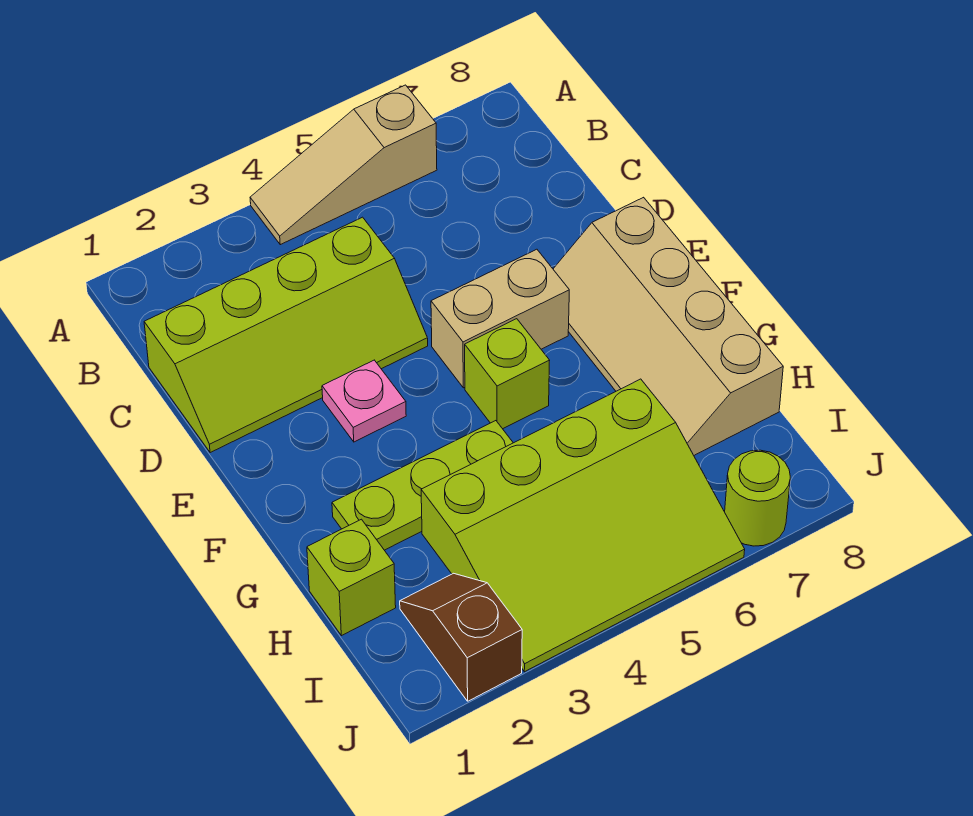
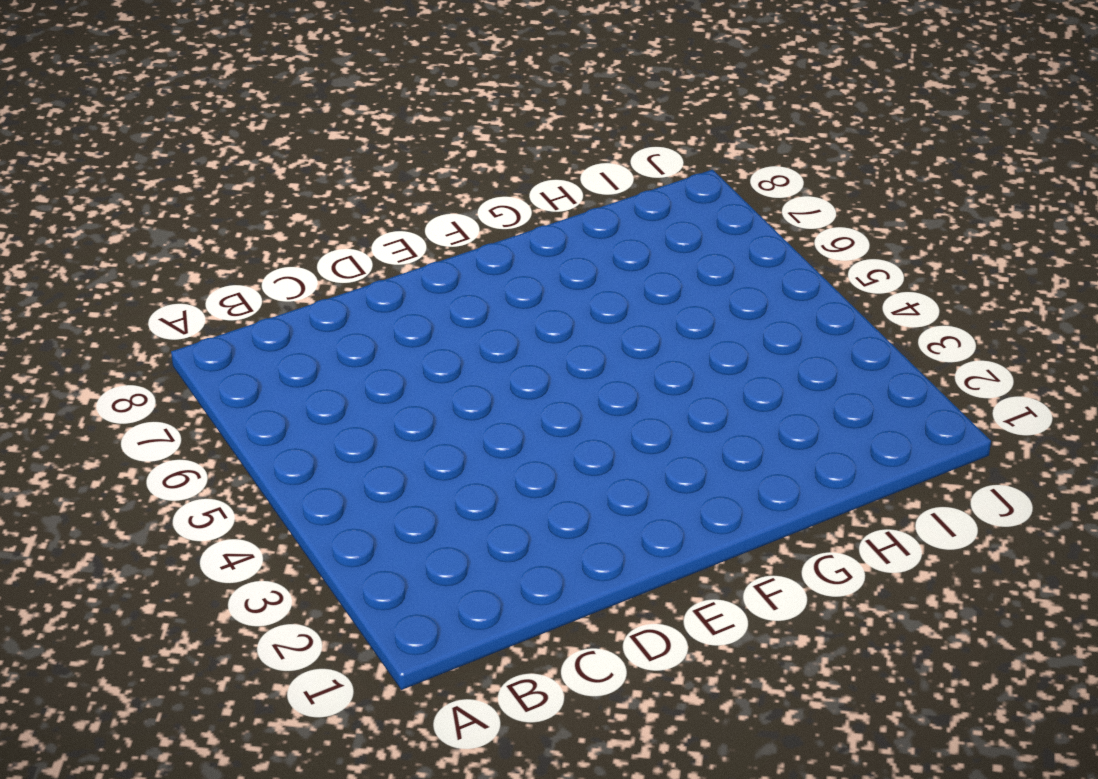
none -> tan slope A4:A6 level 1 top 6
none -> lime slope C1:D4 level 1 top C

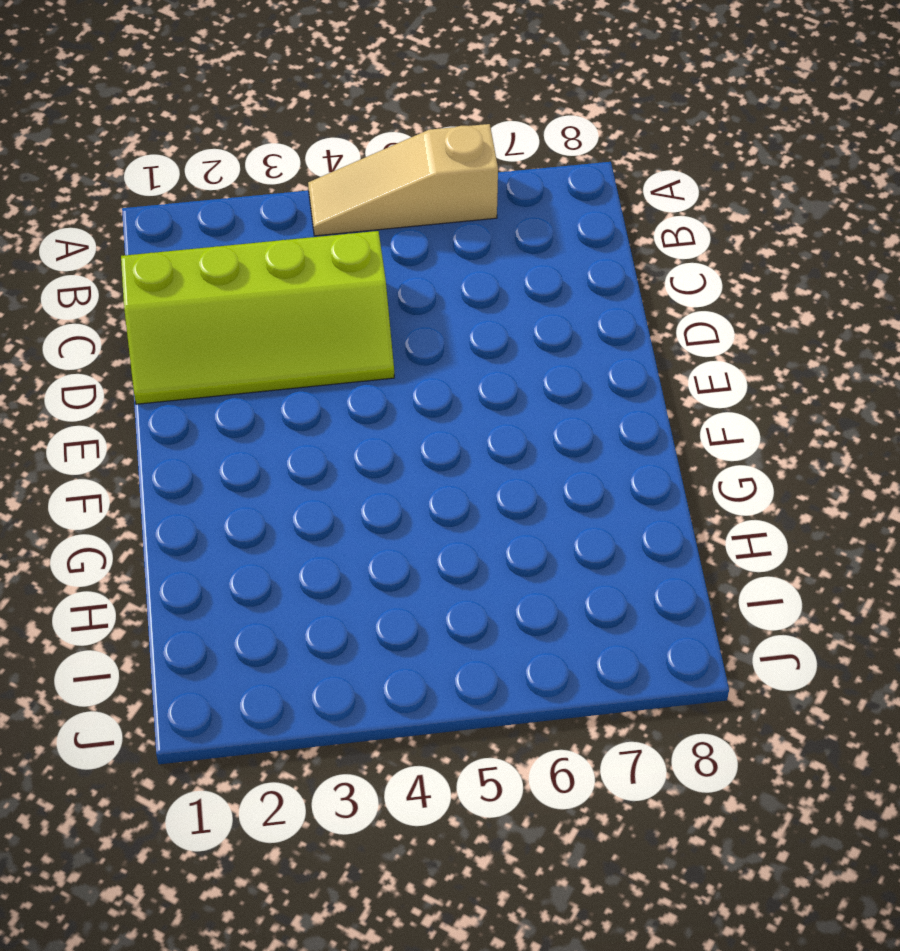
none -> pink plate E3 level 1
none -> tan brick E5:E6 level 1

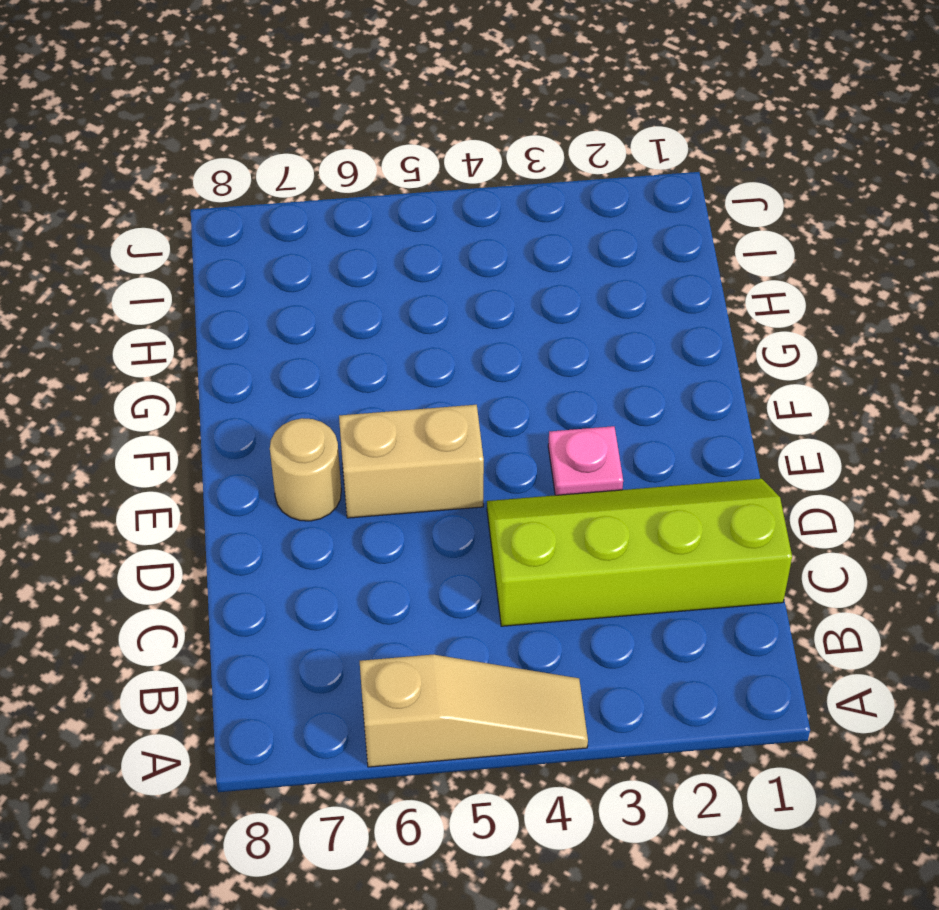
tan round brick E7 level 1 -> tan slope E7:H8 level 1 top 8
none -> lime brick F5 level 1
none -> lime plate G2:G4 level 1

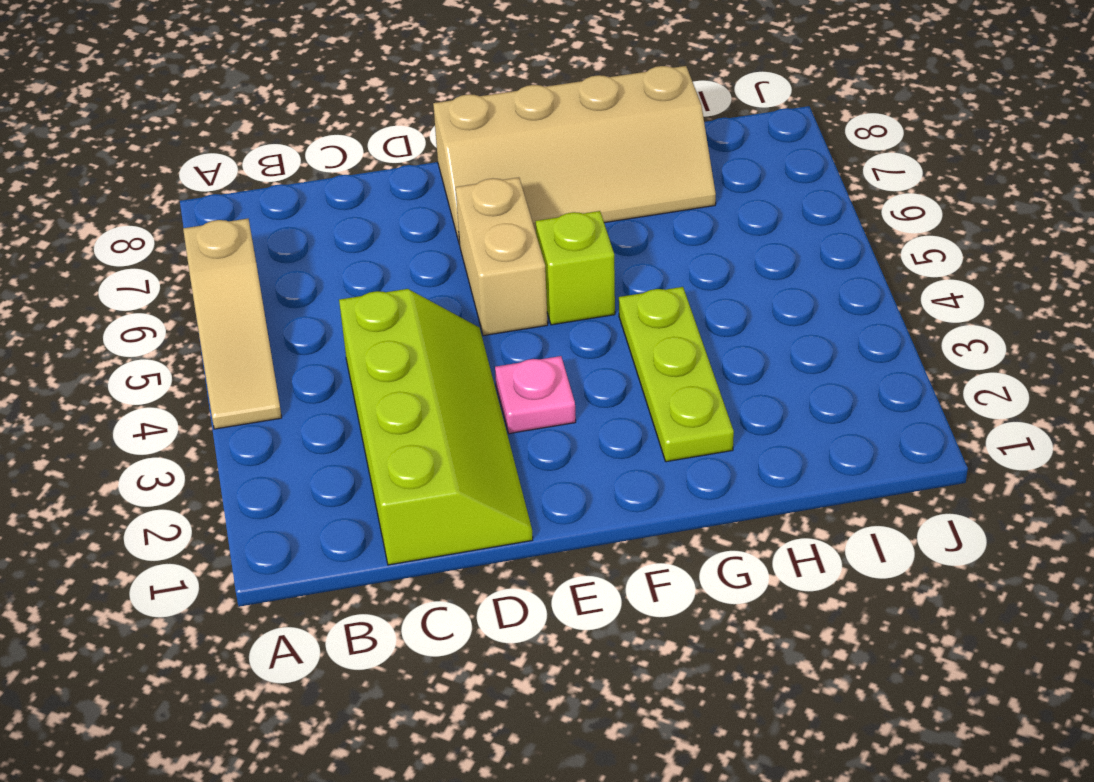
none -> lime brick H1 level 1
none -> lime slope H3:J6 level 1 top H

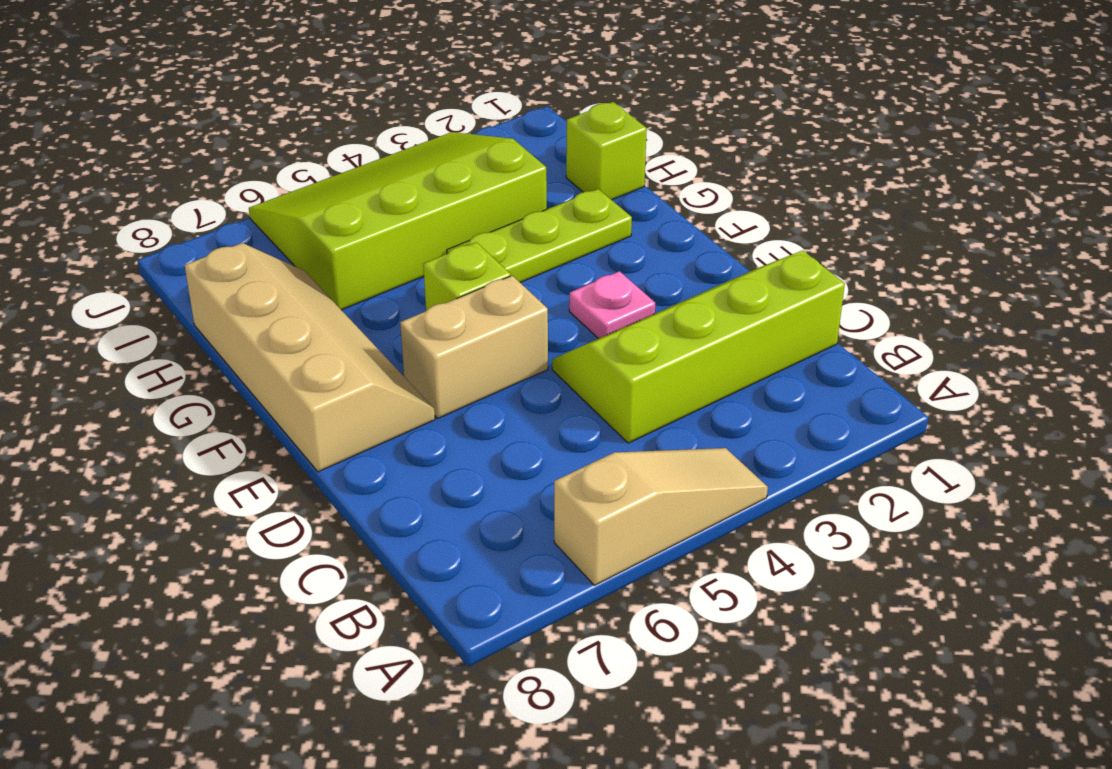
none -> brown slope I2:J2 level 1 top J
none -> lime round brick J7 level 1

